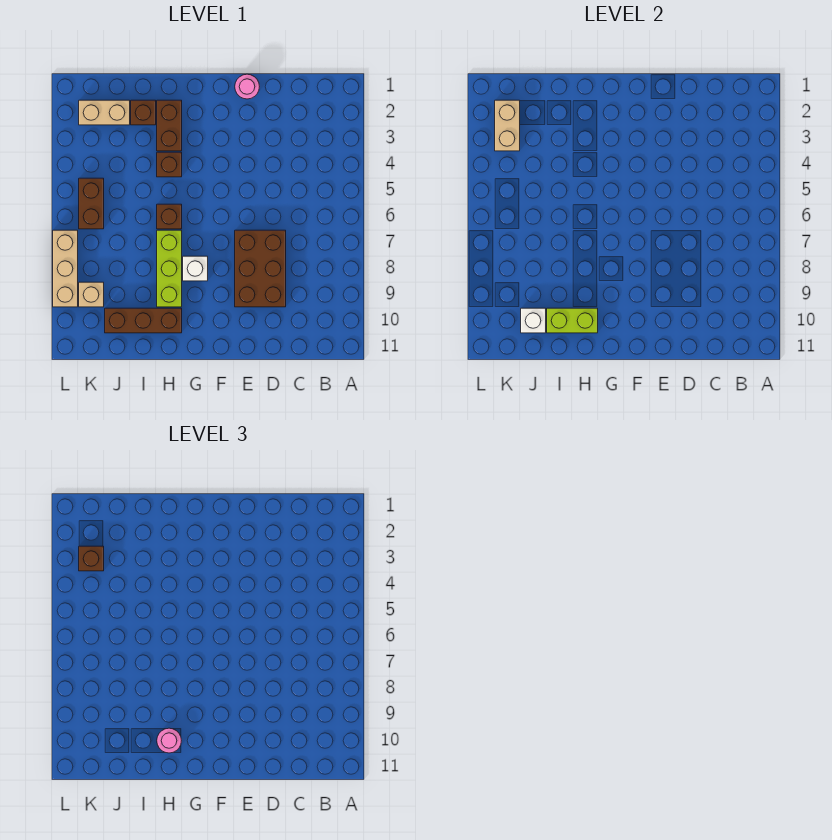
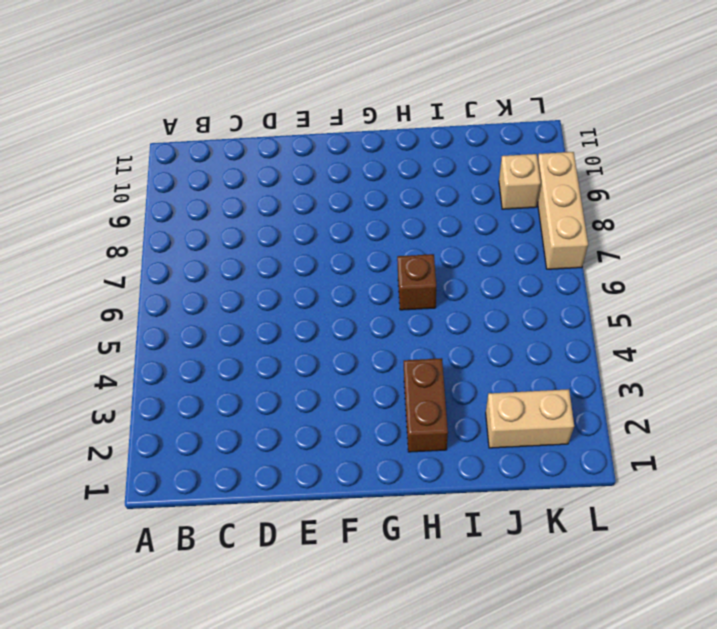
none -> brown brick D7:E9 level 1
none -> pink round brick E1 level 1
none -> white brick G8 level 1

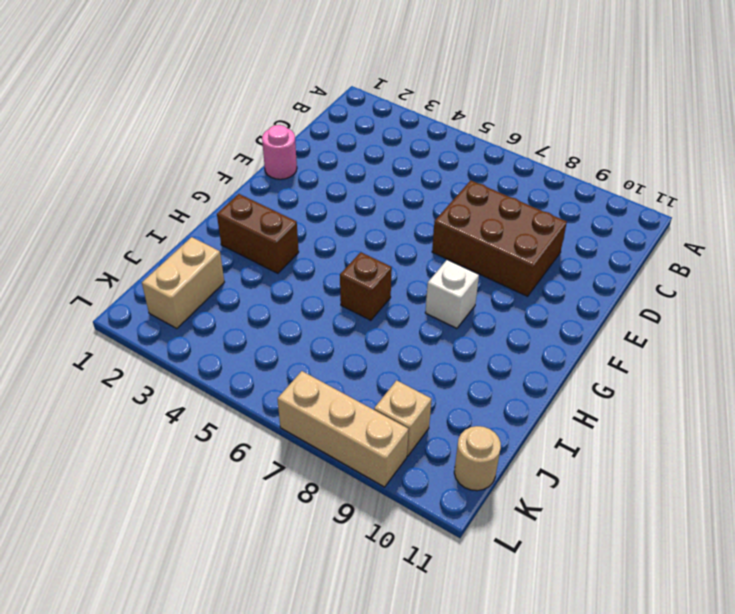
tan round brick K11 level 1 -> none
none -> brown brick H4 level 1
none -> lime brick H7:H9 level 1
none -> brown brick H10:J10 level 1

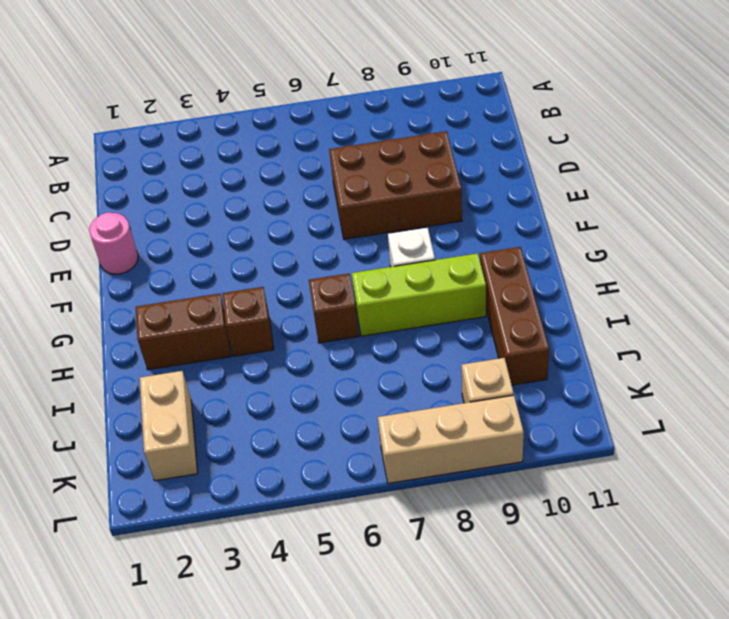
none -> brown brick I2 level 1
none -> brown brick K5:K6 level 1
none -> lime brick H10:I10 level 2

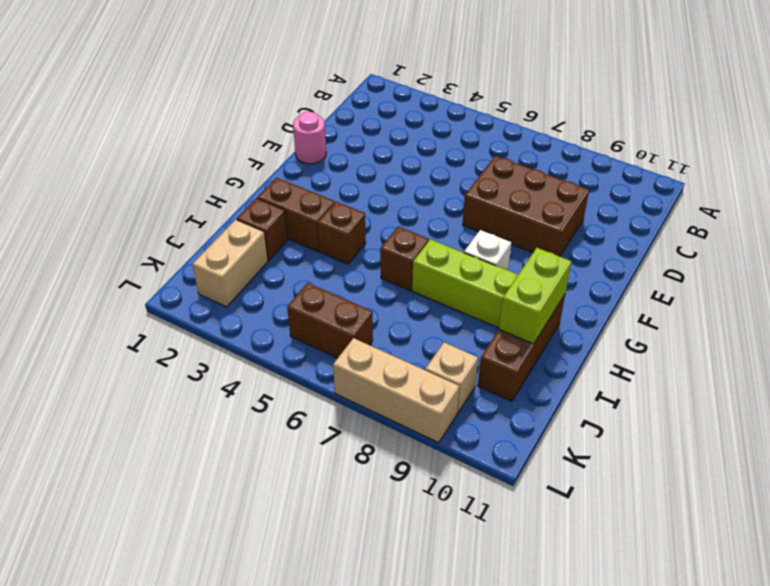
none -> white brick J10 level 2
none -> tan brick K2:K3 level 2
none -> pink round brick H10 level 3

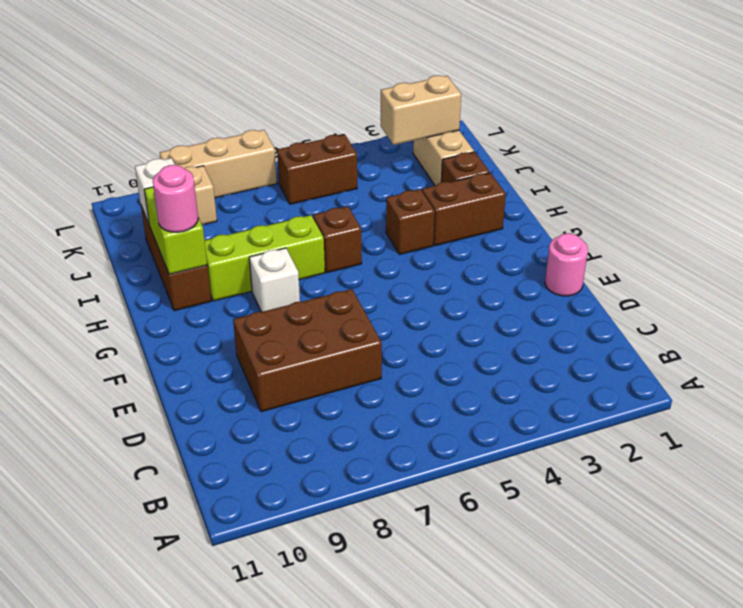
none -> brown brick K3 level 3

